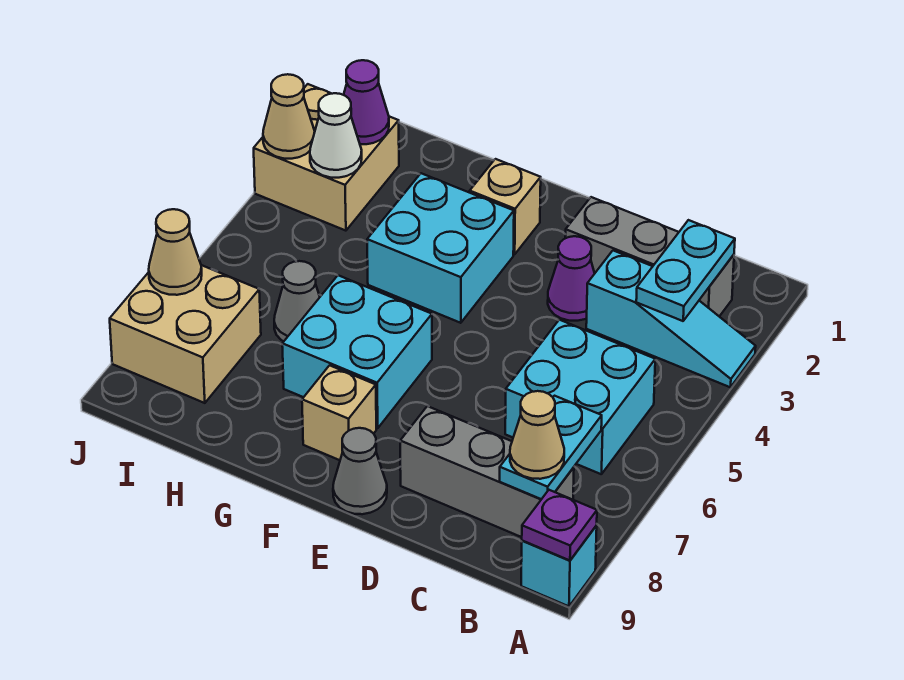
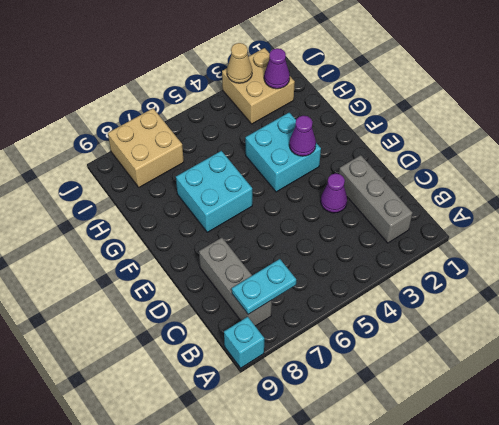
purple cone F3 level 2 -> none
none -> cyan slope A3:C3 level 1 top C
none -> cyan brick B5:C6 level 1
none -> grey cone E9 level 1

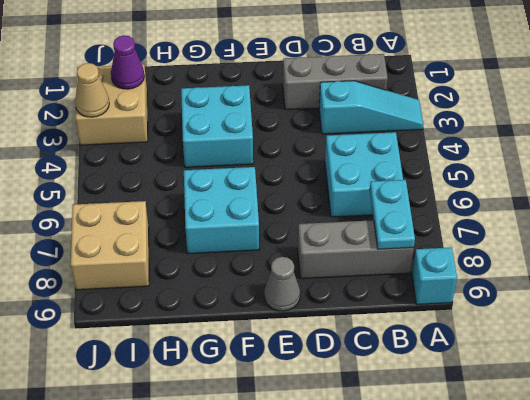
none -> purple cone D3 level 1
none -> tan brick F2 level 1
none -> tan brick F8 level 1

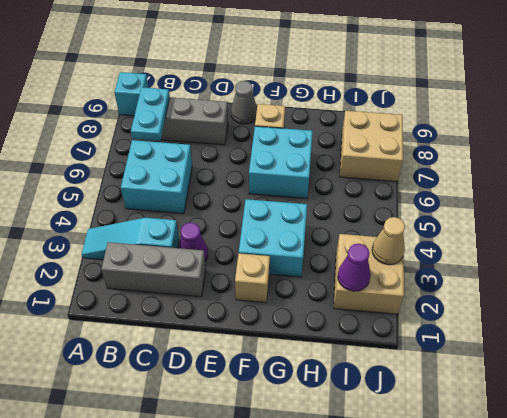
none -> grey cone H6 level 1
none -> purple plate A9 level 2
none -> cyan plate B2:B3 level 2

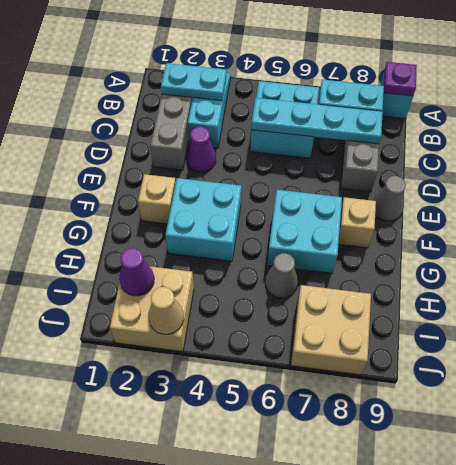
cyan plate C5:C8 level 2 -> none
none -> white cone I3 level 2
none -> tan cone J7 level 2
none -> tan cone B8 level 3

